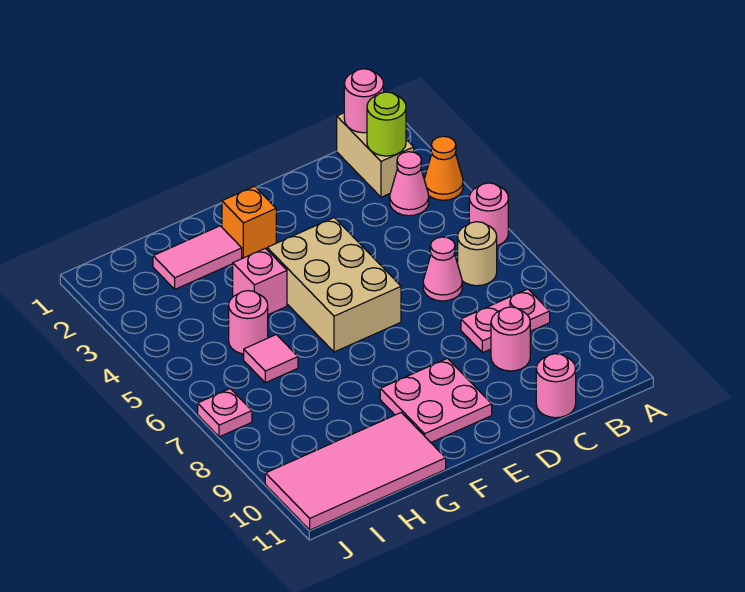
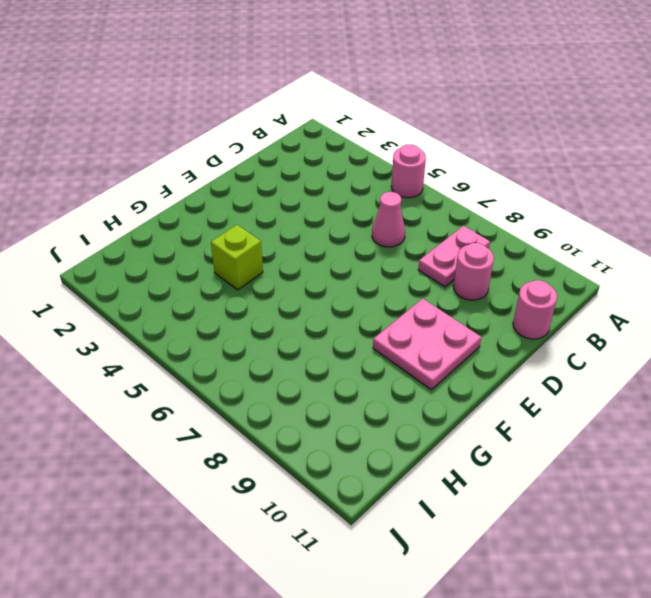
lime brick G4 level 1 -> pink brick G4 level 1
none -> orange cone A3 level 1
none -> tan brick B1:B2 level 1
none -> pink cone B3 level 1

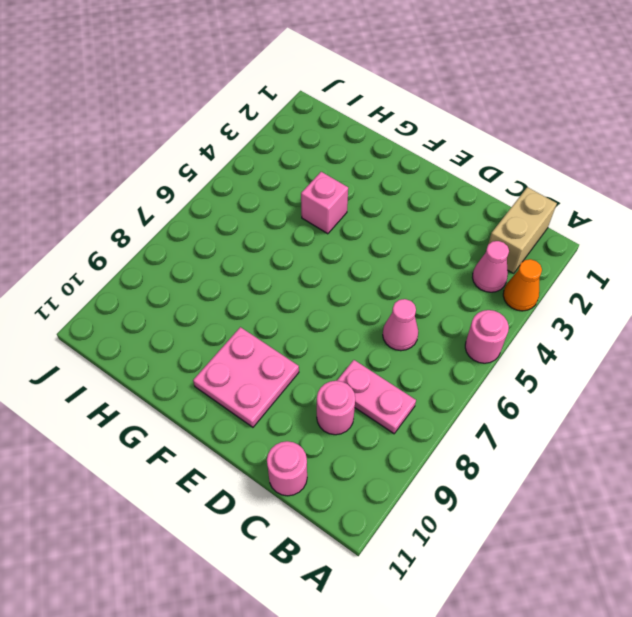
none -> tan round brick B6 level 1
none -> tan brick E4:F6 level 1
none -> orange brick F2 level 1

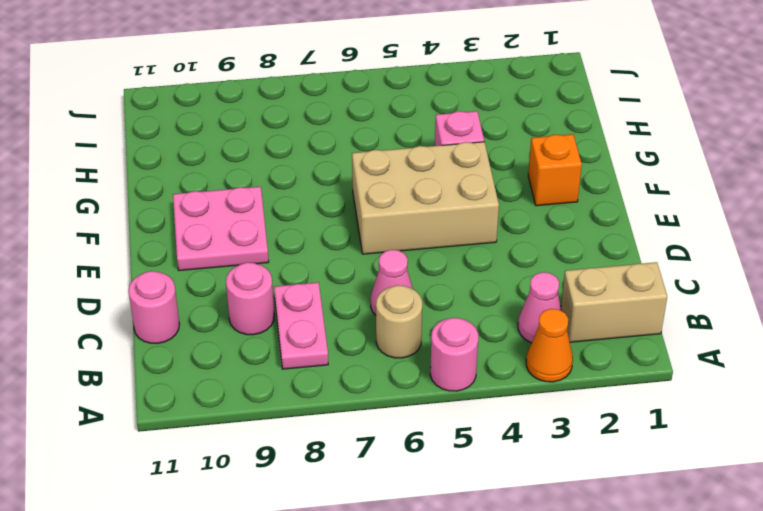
none -> pink tile G2:H2 level 1
none -> pink tile G10:J11 level 1
none -> pink round brick H5 level 1

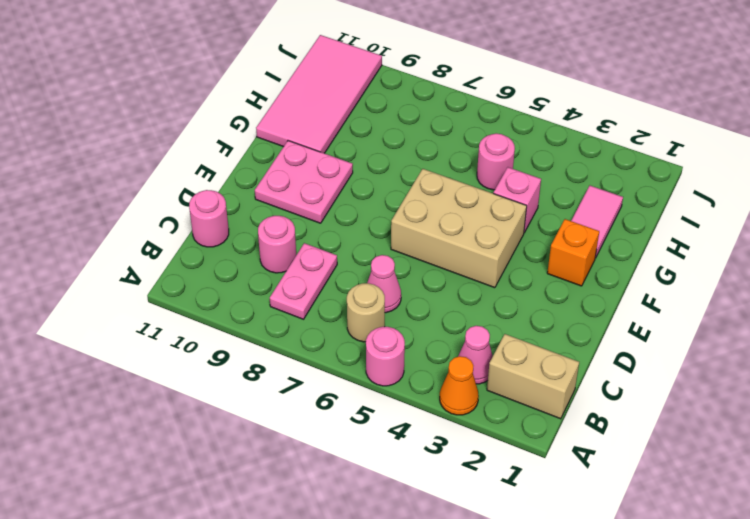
none -> pink tile H6 level 1
none -> pink plate J7 level 1
none -> pink round brick B1 level 2

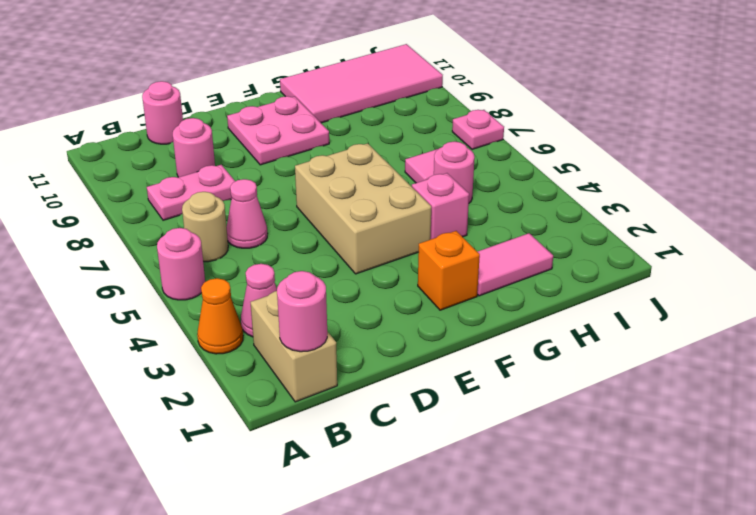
none -> lime round brick B2 level 2

